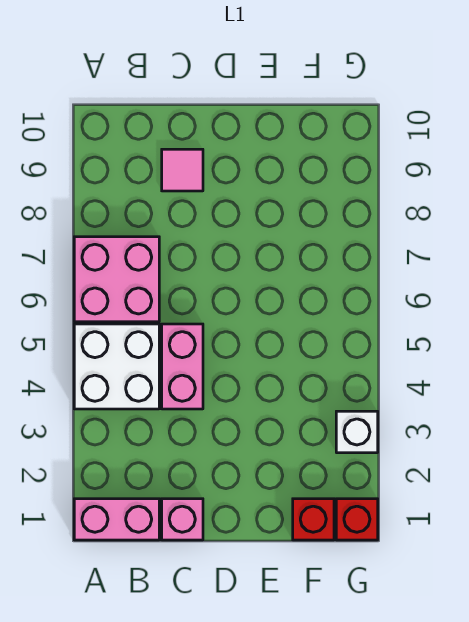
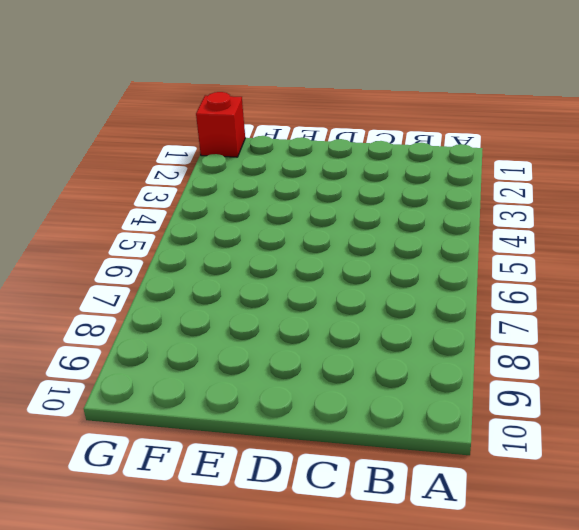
none -> pink brick A1:B1 level 1
none -> white brick A4:B5 level 1

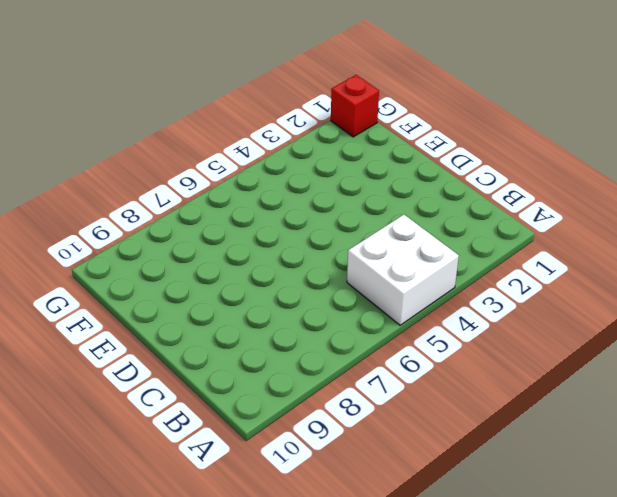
none -> pink brick A1:B1 level 1
none -> pink brick A6:B7 level 1

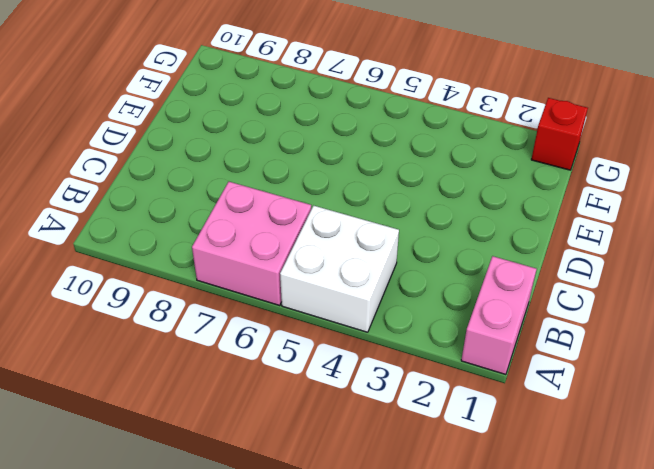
none -> pink brick C1 level 1
none -> pink brick C4:C5 level 1

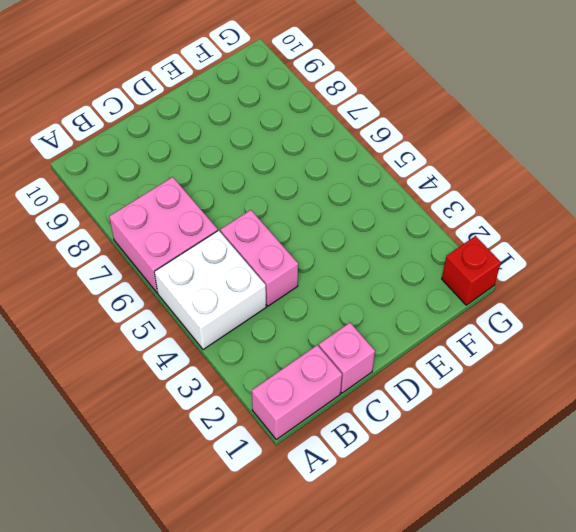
none -> pink tile C9 level 1
none -> red brick F1 level 1

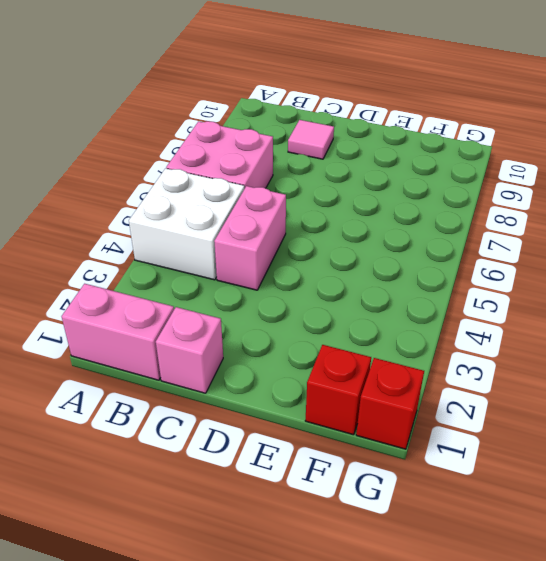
none -> white brick G3 level 1

